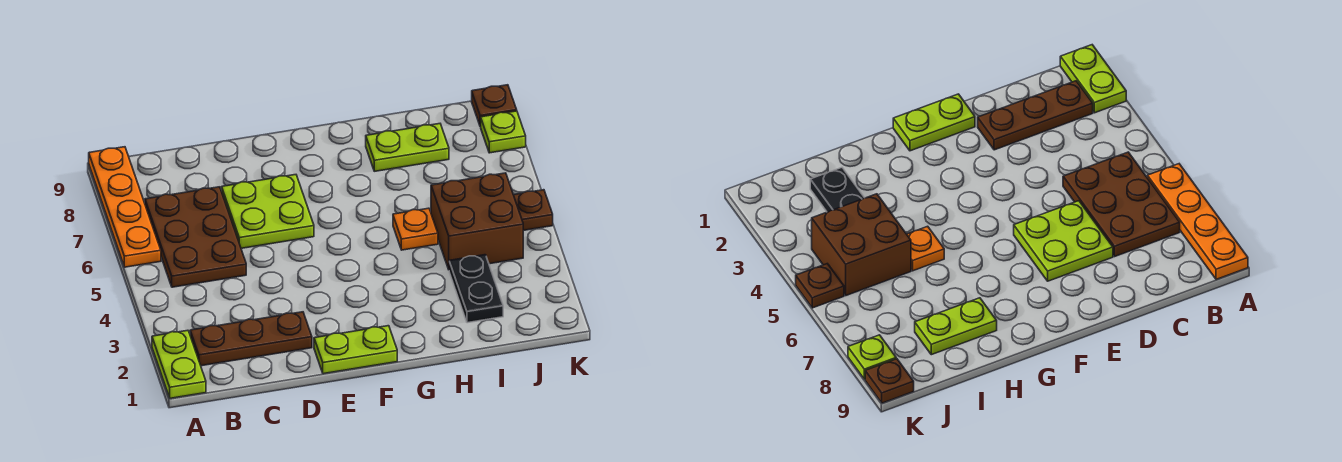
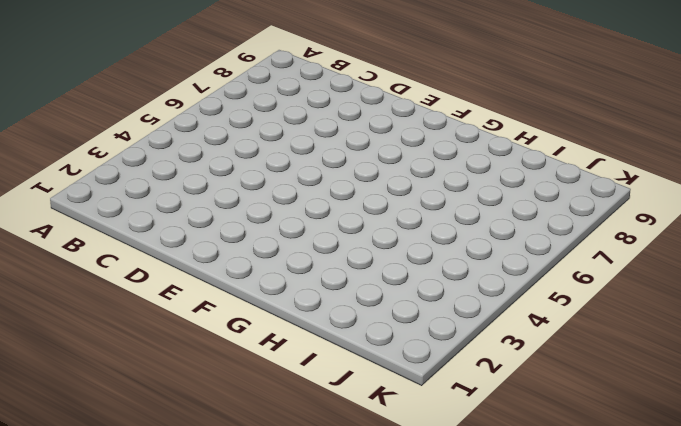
none -> lime plate A1:A2 level 1
none -> orange plate A6:A9 level 1
none -> brown plate B2:D2 level 1

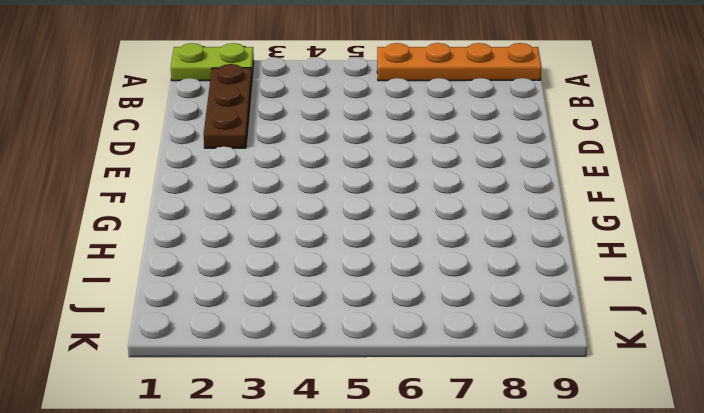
none -> brown plate B5:C7 level 1
none -> lime plate D6:E7 level 1
none -> lime plate E1:F1 level 1

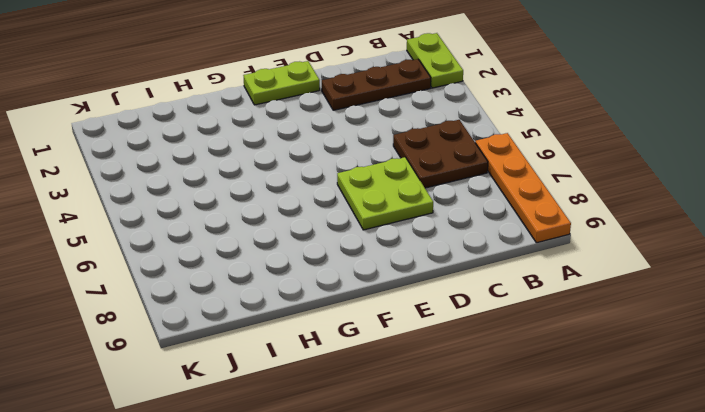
brown plate B5:C6 level 1 -> brown plate B5:C7 level 1
none -> orange plate H5 level 1
none -> lime plate H8:I8 level 1
none -> black plate I2:I3 level 1

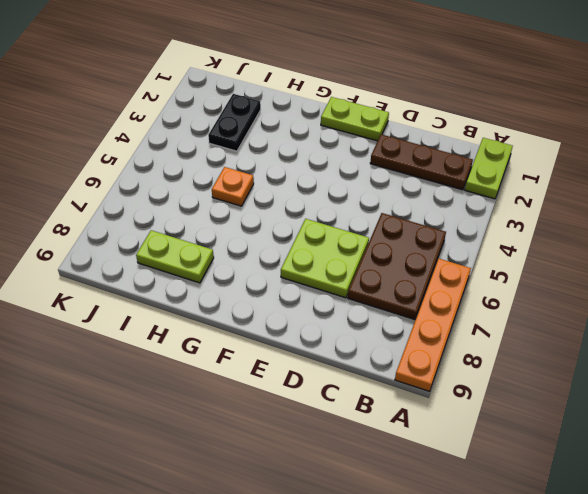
none -> brown brick I4:J5 level 1
none -> brown plate K5 level 1
none -> lime plate K8 level 1

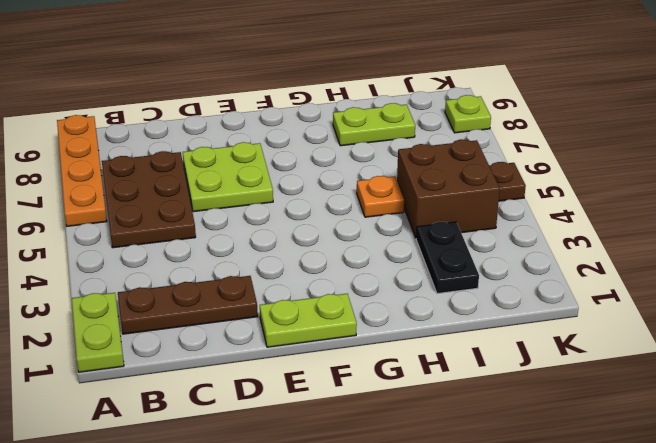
none -> brown plate K9 level 1

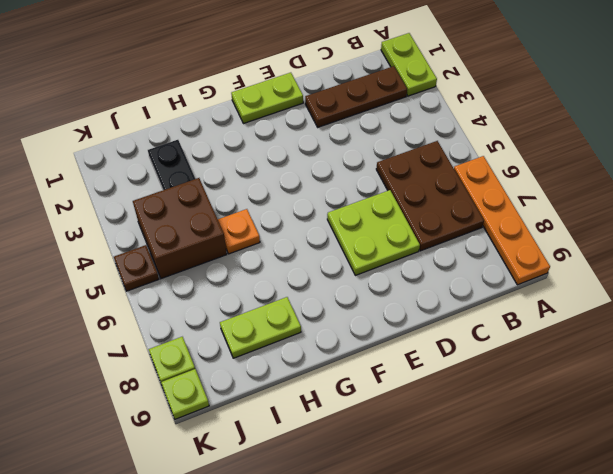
lime plate K9 level 1 -> brown plate K9 level 1

